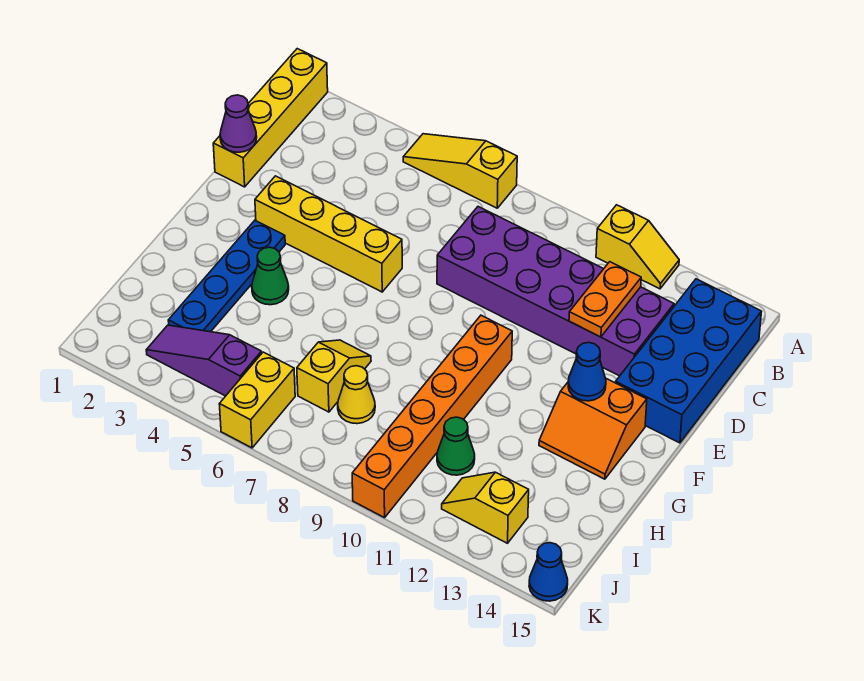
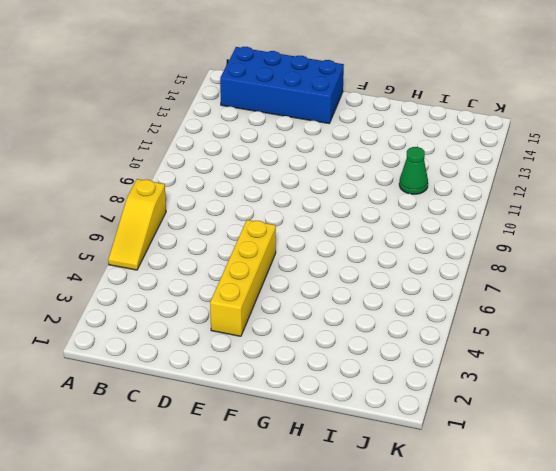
none -> yellow brick A1:D1 level 1
none -> yellow slope A11:A12 level 1 top 11
none -> purple brick C8:D13 level 1

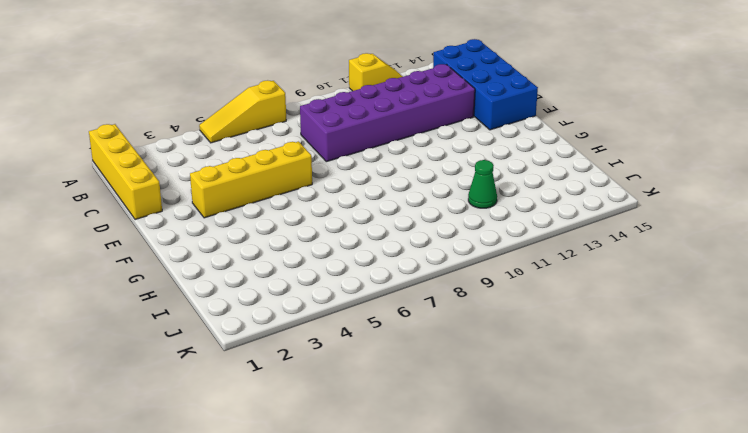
none -> blue plate F3:I3 level 1
none -> orange brick F10:K10 level 1
none -> orange slope F13:G14 level 1 top F

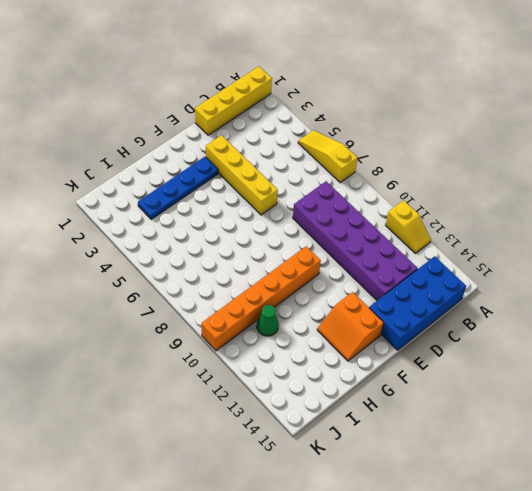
none -> green cone G4 level 1
none -> yellow slope H7:I7 level 1 top I
none -> yellow cone I8 level 1

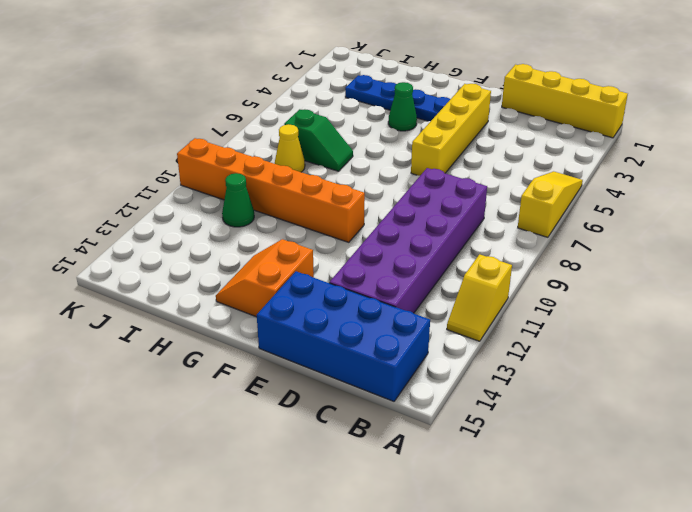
green slope H7:I7 level 1 top I -> yellow slope H7:I7 level 1 top I
none -> purple slope J3:J5 level 1 top 5
none -> yellow brick J6:K6 level 1
none -> yellow slope J12:J13 level 1 top 13

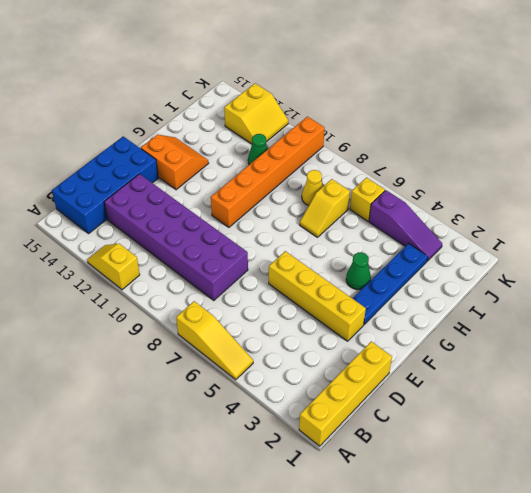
yellow brick J6 level 1 -> yellow brick J6:K6 level 1
yellow slope J12:K13 level 1 top 13 -> yellow slope J12:J13 level 1 top 13
none -> blue cone K15 level 1
none -> orange plate C12:D12 level 2
none -> purple cone D1 level 2

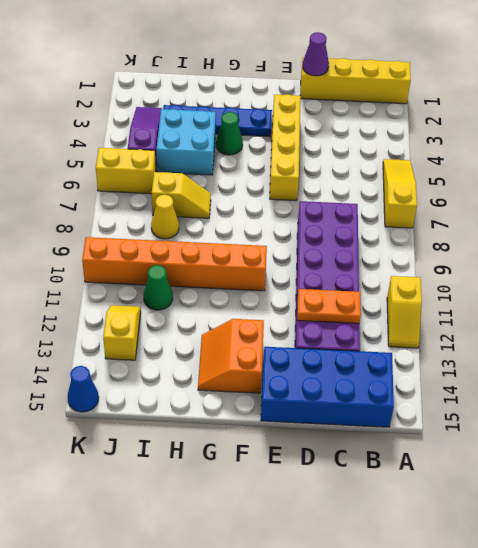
cyan brick H4:I5 level 1 -> none
none -> blue cone F13 level 2

